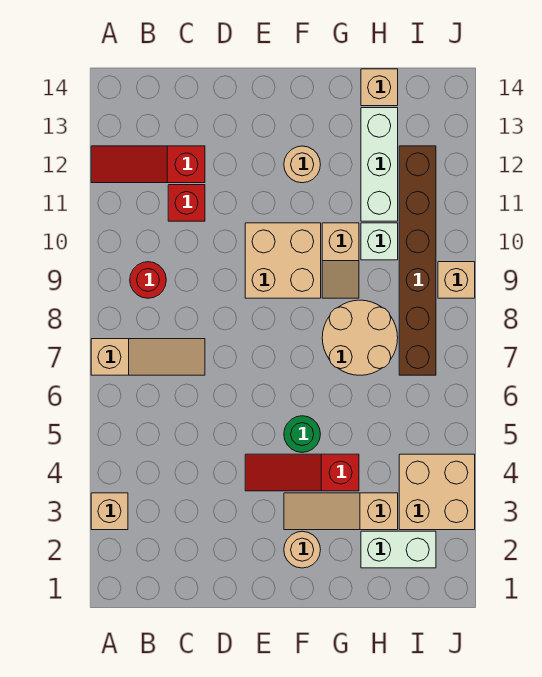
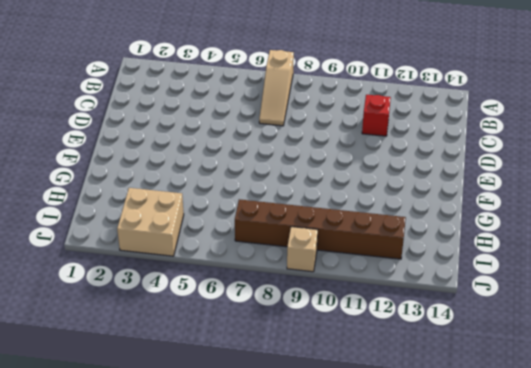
none -> tan brick A3 level 1
none -> red slope A12:C12 level 1 top C
none -> red round brick B9 level 1

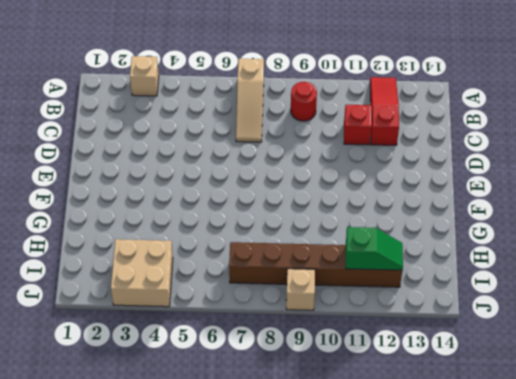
green slope I11:I12 level 2 top 11 -> none
none -> red slope E4:G4 level 1 top G
none -> tan brick E9:F10 level 1
none -> tan round brick F2 level 1

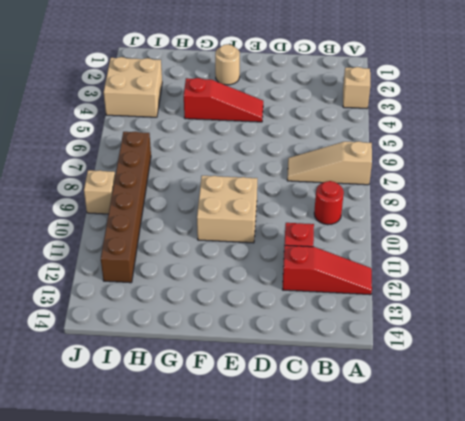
none -> tan slope F3:H3 level 1 top H
none -> green round brick F5 level 1
none -> tan round brick F12 level 1

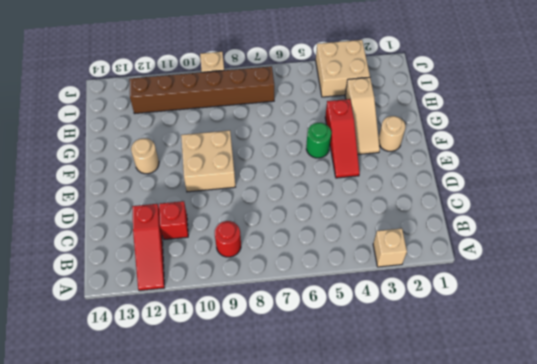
none -> tan slope A7:C7 level 1 top A
none -> tan round brick G7:H8 level 1
none -> tan slope G9:G10 level 1 top 10

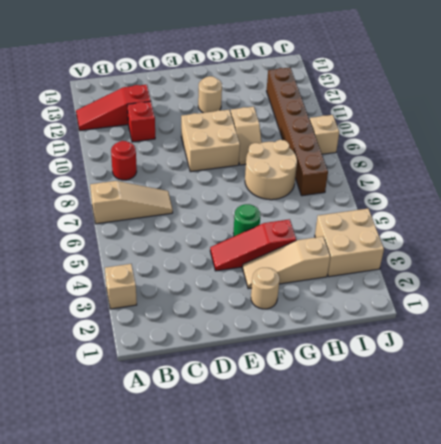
none -> white brick H2:I2 level 1
none -> white brick H10 level 1
none -> white brick H11:H13 level 1

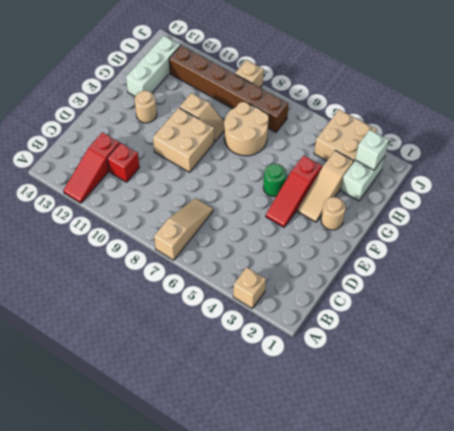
white brick G13:I13 level 1 -> white brick H11:H13 level 1
white brick I2 level 2 -> white brick H10 level 1
none -> red round brick B9 level 1
none -> tan brick H14 level 1

